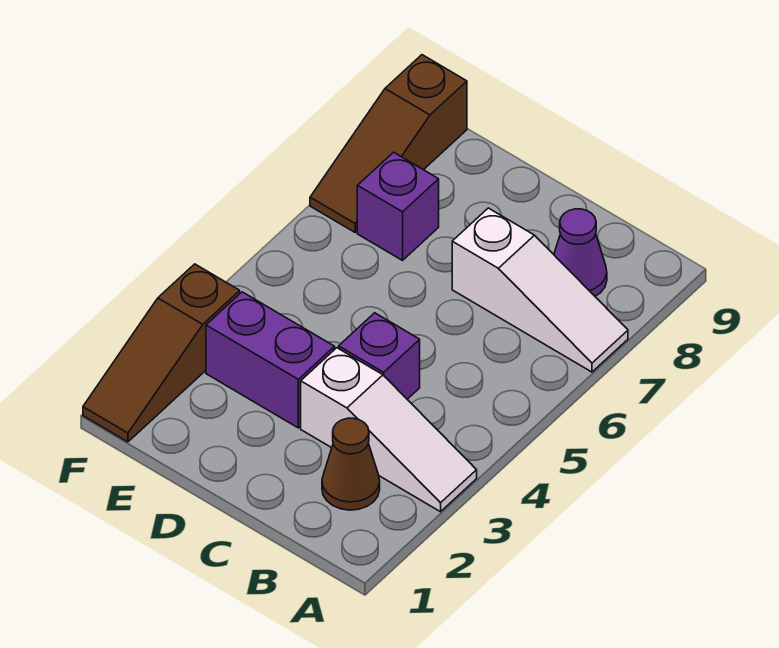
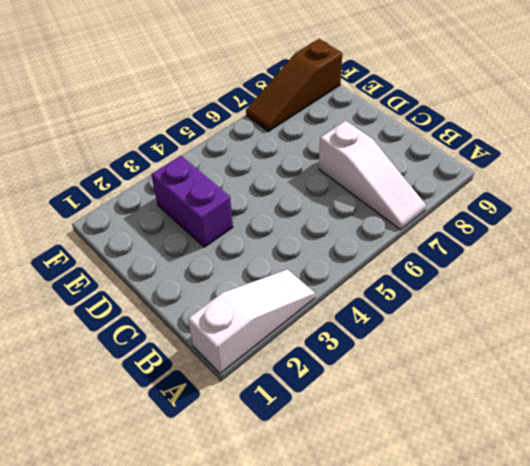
white slope A1:A3 level 1 top 1 -> white slope A3:C3 level 1 top C
none -> brown cone B2 level 1
none -> purple cone B8 level 1

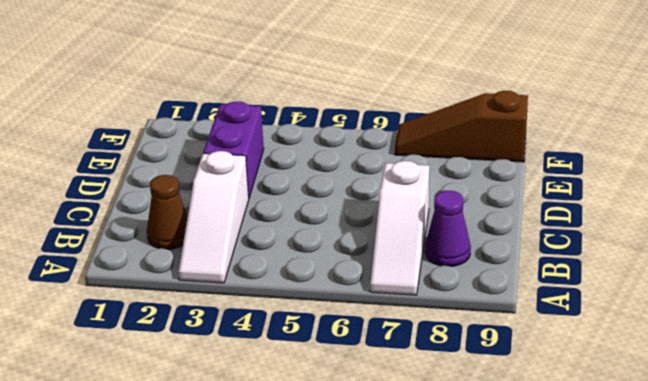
none -> purple brick C4 level 1
none -> purple brick E7 level 1

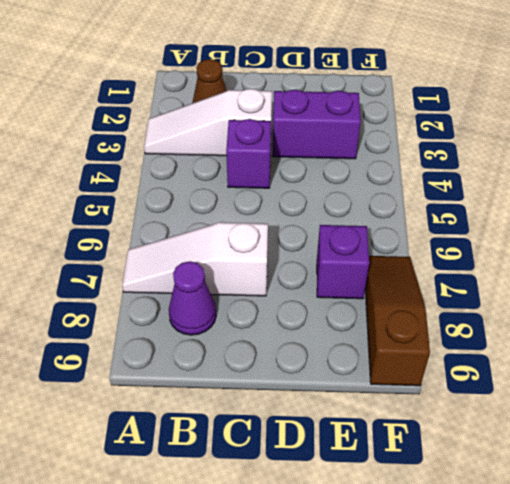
none -> brown slope F1:F3 level 1 top 3

